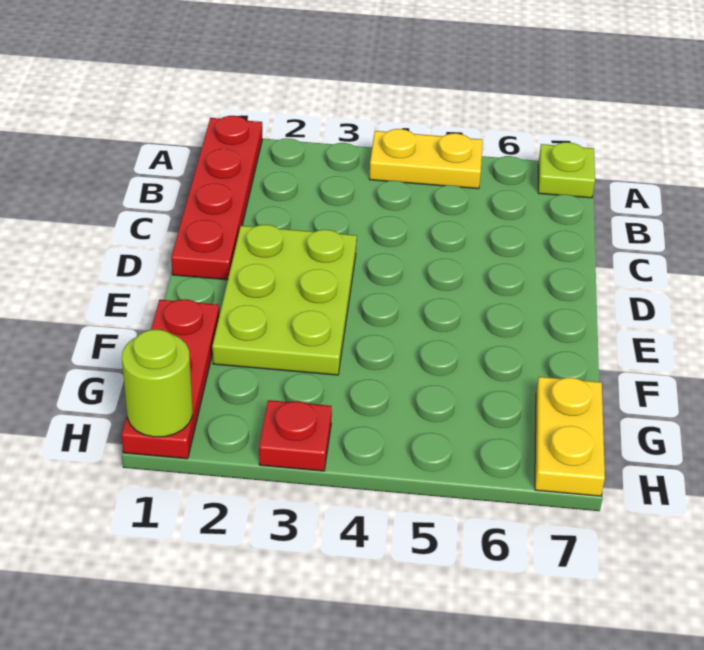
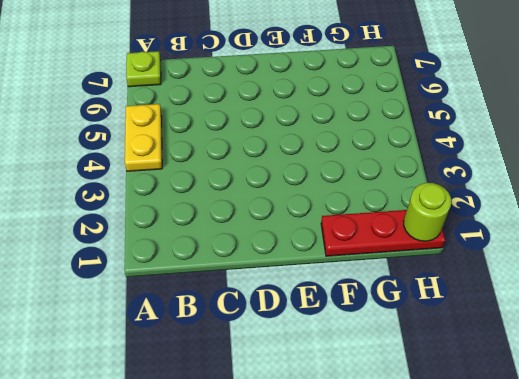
none -> red plate A1:D1 level 1
none -> lime plate D2:F3 level 1

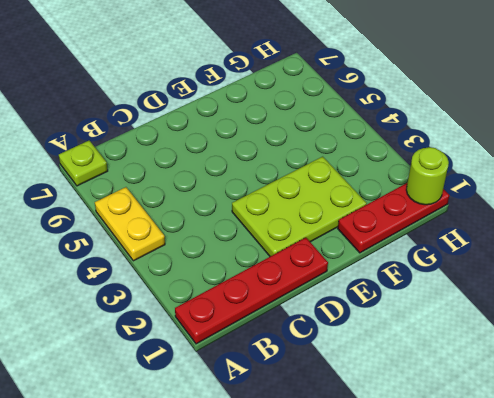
none -> yellow plate G7:H7 level 1
none -> red plate H3 level 1

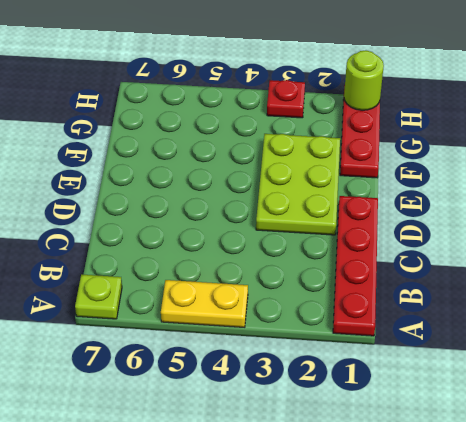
none -> yellow plate G7:H7 level 1

